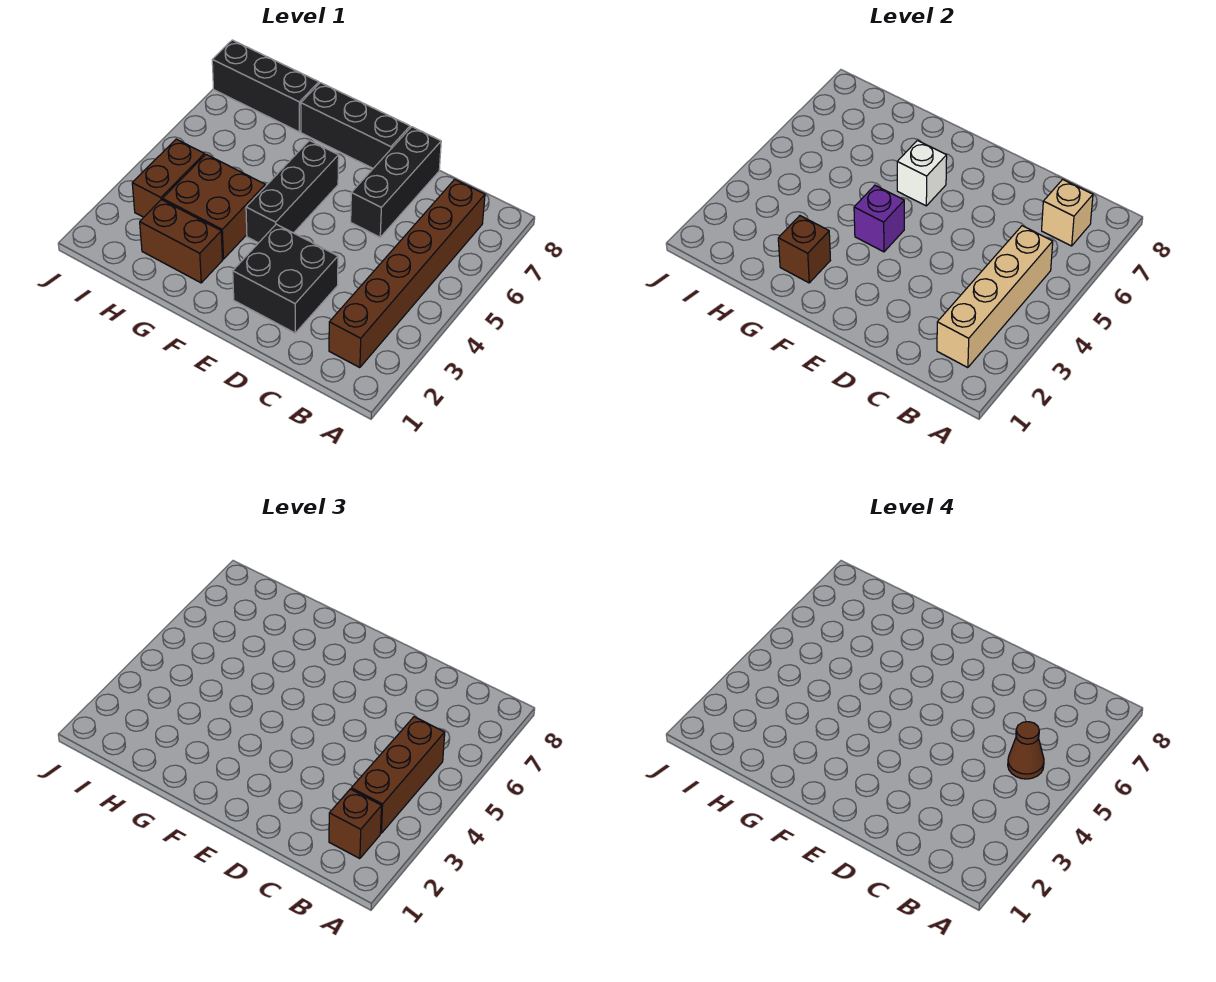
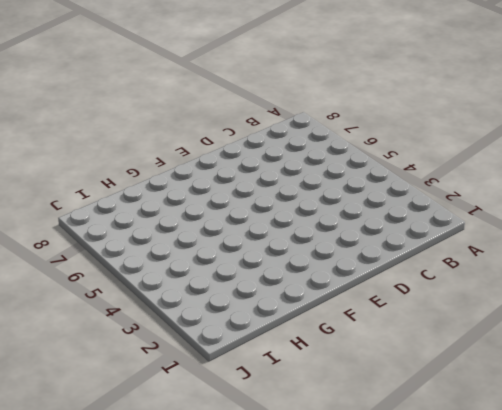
none -> brown brick B2:B7 level 1
none -> black brick D2:E3 level 1
none -> black brick D6:D8 level 1

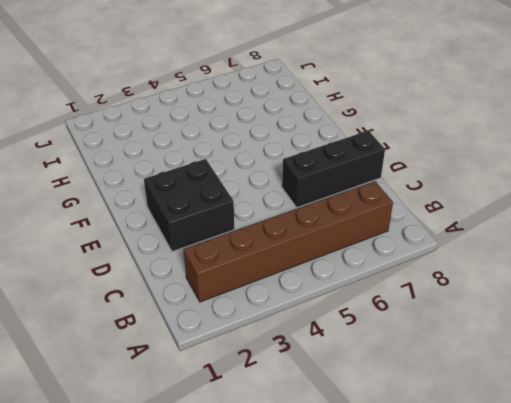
none -> black brick E8:G8 level 1
none -> black brick F4:F6 level 1
none -> brown brick G2:H2 level 1

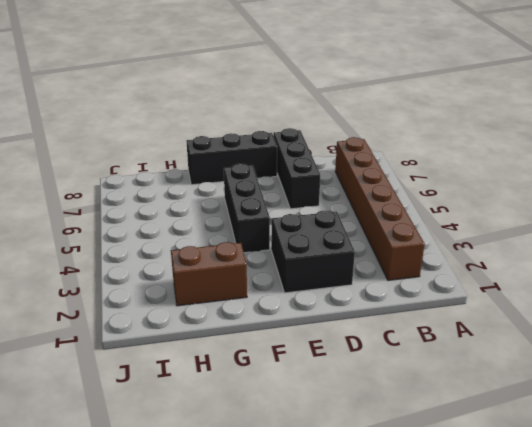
none -> brown brick G3:H4 level 1
none -> black brick H8:J8 level 1
none -> brown brick I3:I4 level 1

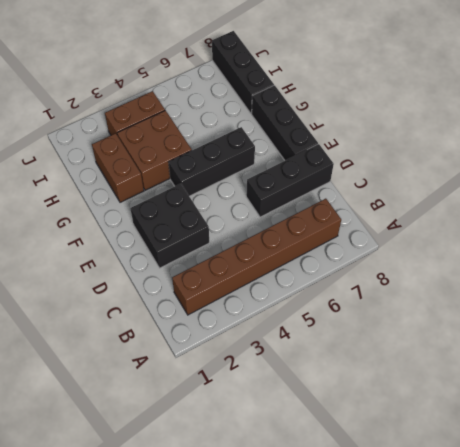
none -> tan brick B2:B5 level 2
none -> tan brick B7 level 2
none -> purple brick F4 level 2

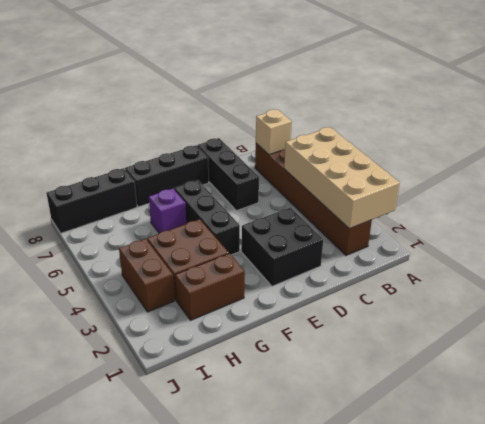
tan brick A2:B5 level 2 -> tan brick B2:B5 level 2
purple brick G6 level 1 -> purple brick F4 level 2
none -> white brick F6 level 2
none -> brown brick G2 level 2
none -> brown brick B2 level 3

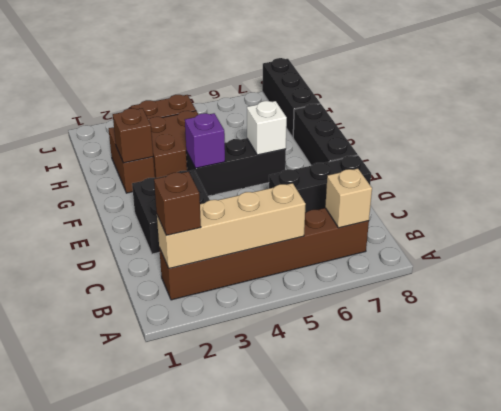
none -> brown brick B3:B5 level 3
none -> brown cone B5 level 4

